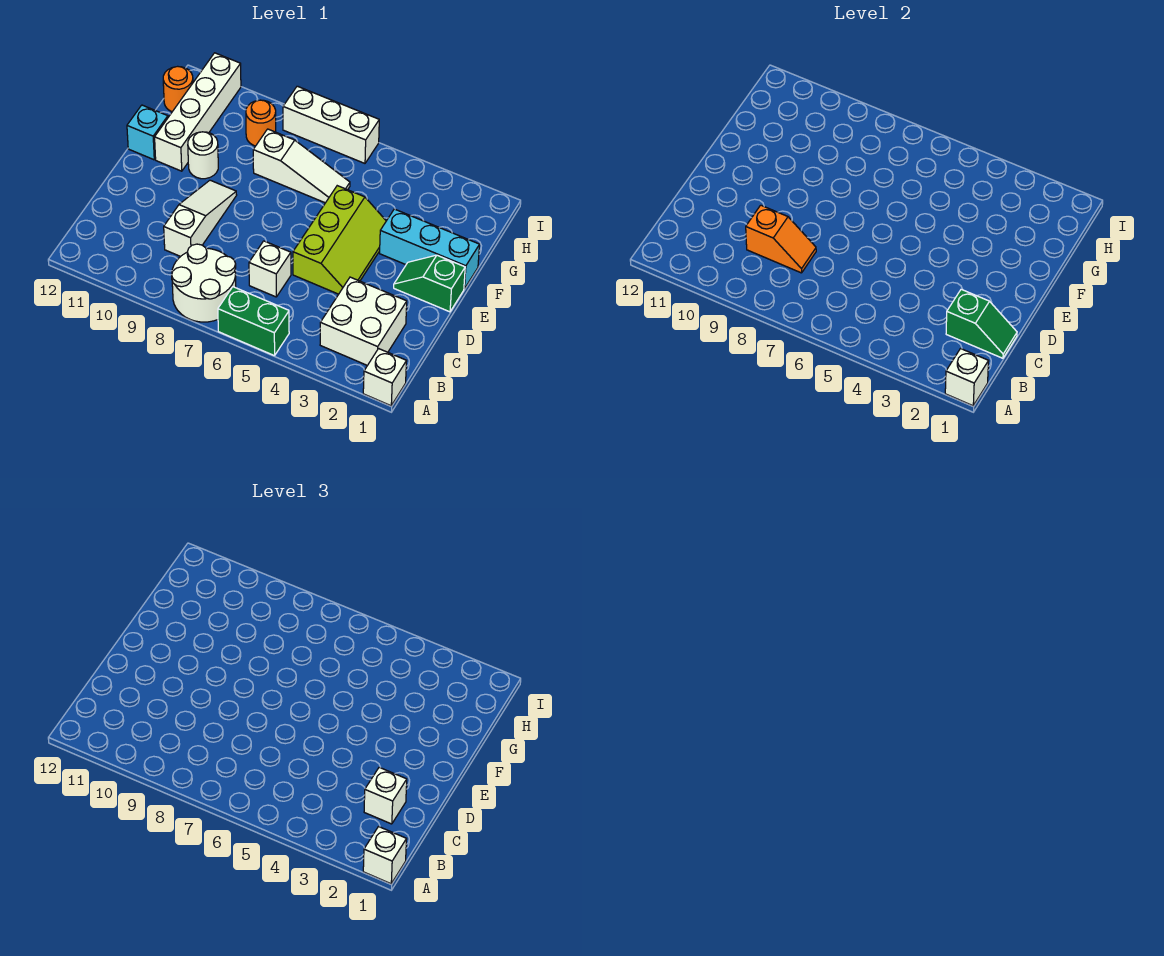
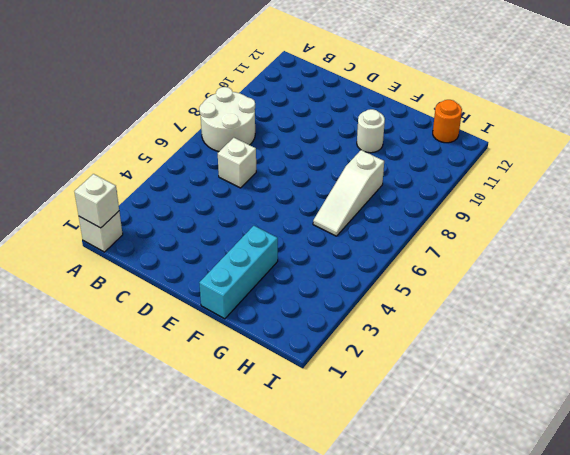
none -> green brick A5:A6 level 1
none -> white brick B2:C3 level 1
none -> white slope C9:E9 level 1 top C

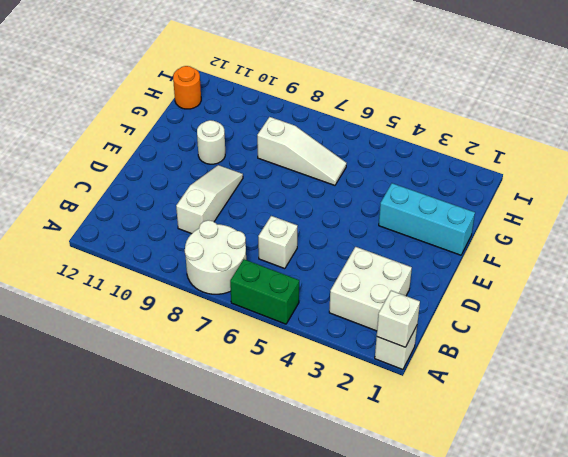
none -> lime slope D4:F5 level 1 top 5
none -> green slope E1:E2 level 1 top 1
none -> white brick F11:I11 level 1

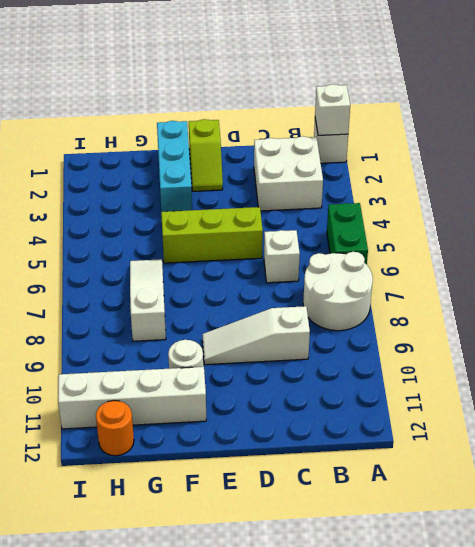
lime slope E1:E2 level 1 top 1 -> green slope E1:E2 level 1 top 1
none -> cyan brick F12 level 1
none -> orange round brick H9 level 1
none -> white brick I6:I8 level 1

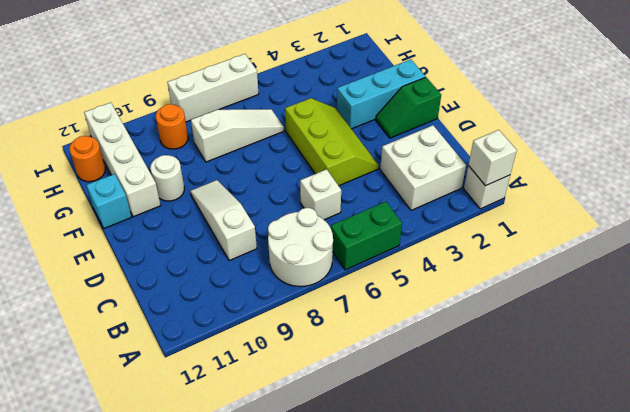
none -> green slope C1:C2 level 2 top 2
none -> orange slope C8:C9 level 2 top 9
none -> white brick A1 level 3

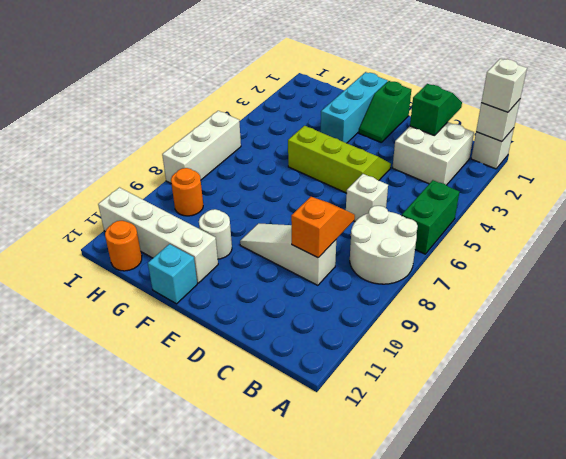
none -> white slope G6:G8 level 1 top 8
none -> white brick C2 level 3

